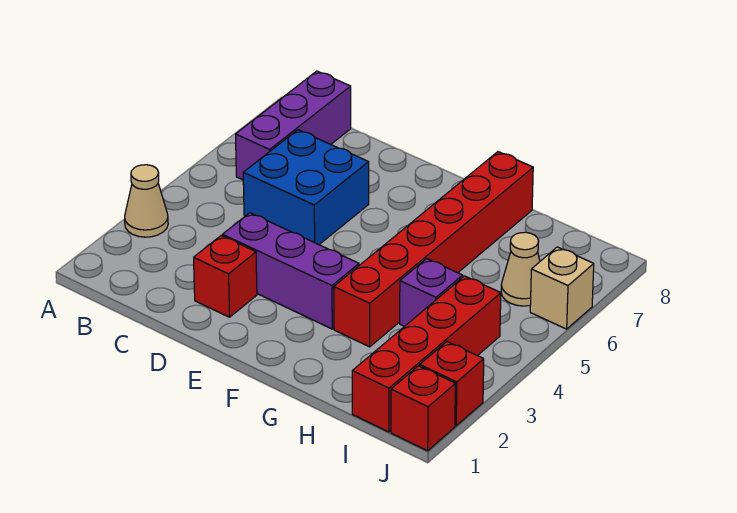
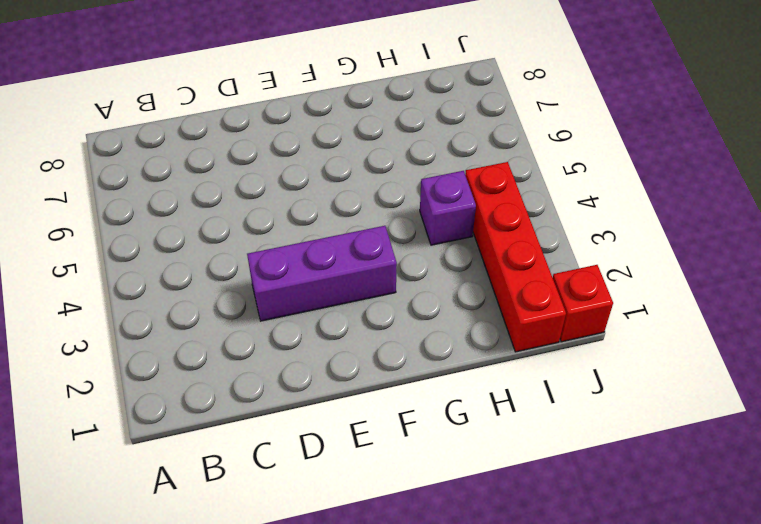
none -> tan cone A3 level 1
none -> purple brick B6:B8 level 1
none -> blue brick C5:D6 level 1

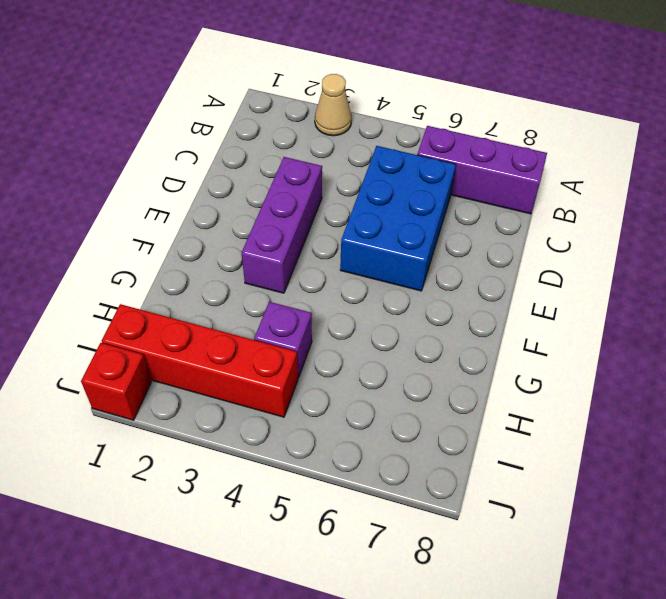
blue brick C5:E6 level 1 -> blue brick C5:D6 level 1
none -> red brick D2 level 1
none -> red brick G3:G8 level 1
none -> tan cone I6 level 1

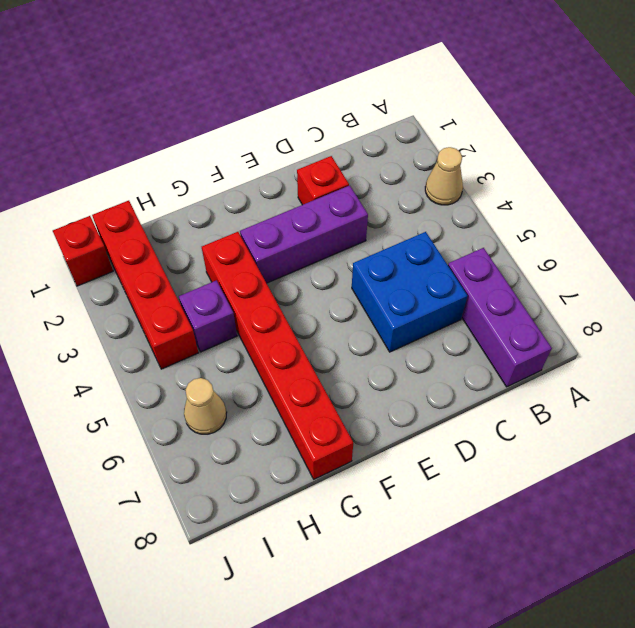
none -> red brick J2 level 1
none -> tan brick J6 level 1

